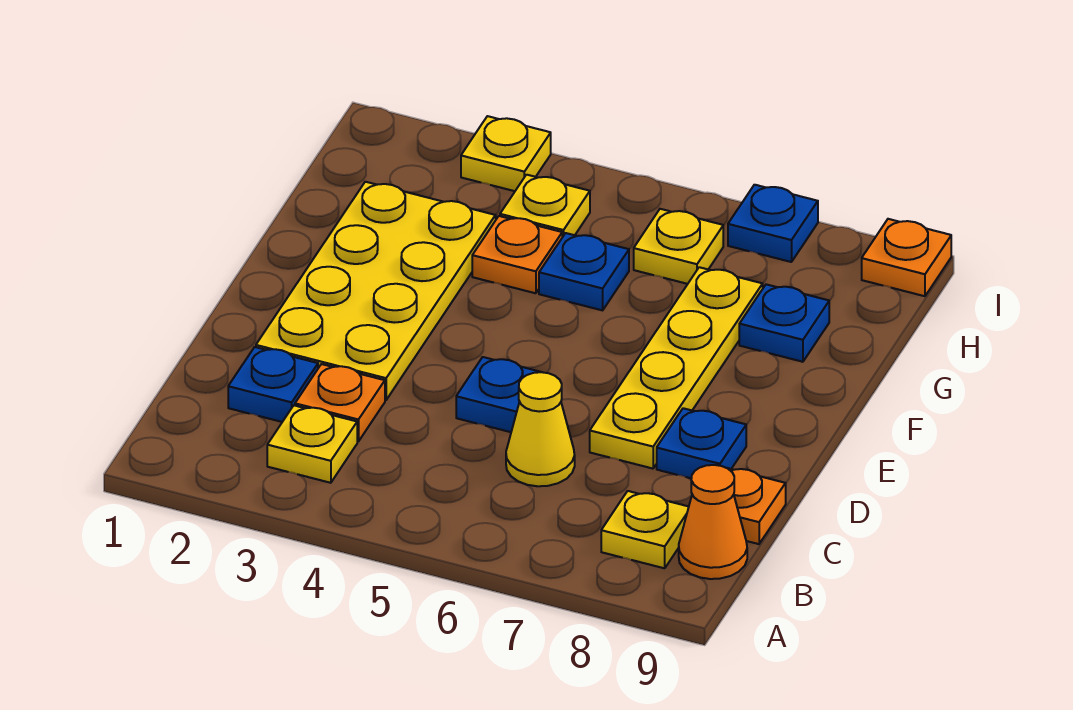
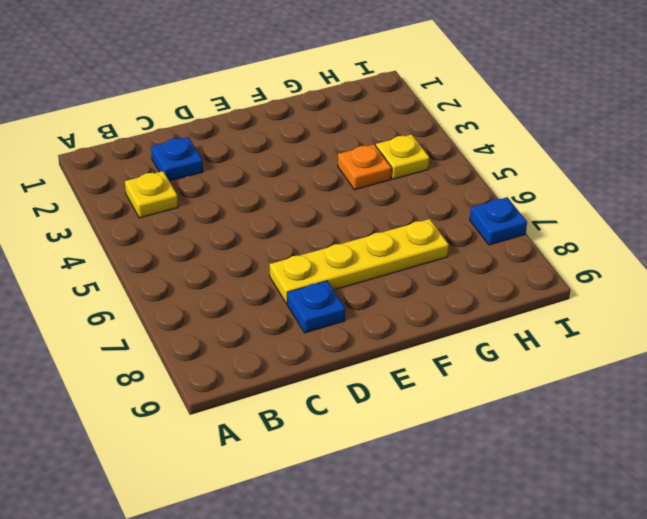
none -> yellow plate B8 level 1
none -> orange cone B9 level 1
none -> orange plate C3 level 1

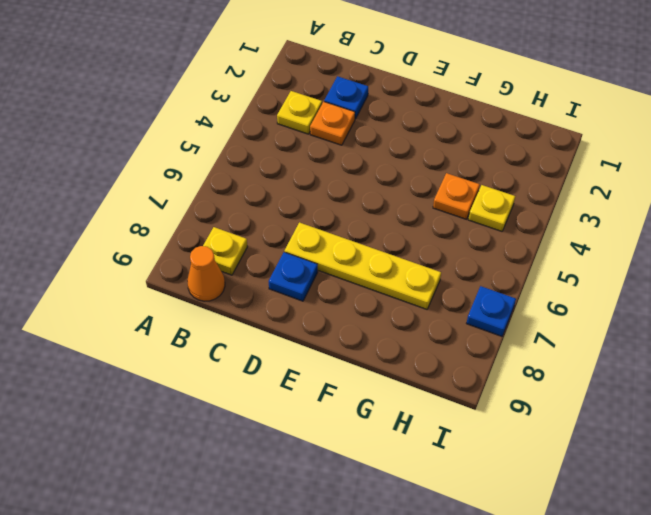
none -> yellow cone C6 level 1
none -> orange plate C9 level 1
none -> yellow plate D2:G3 level 1

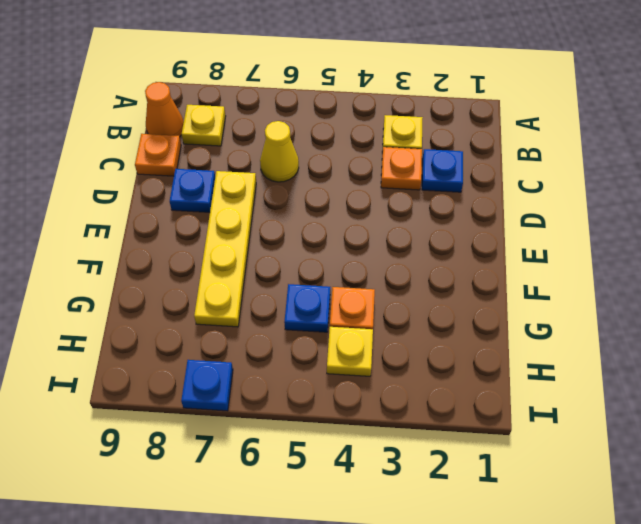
none -> yellow plate D2:G3 level 1
none -> blue plate D5 level 1
none -> blue plate G8 level 1

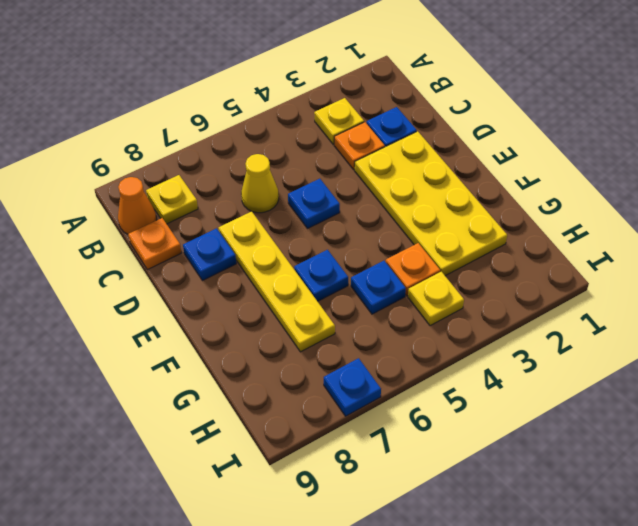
blue plate F6 level 1 -> blue plate G8 level 1
none -> yellow plate H6 level 1
none -> yellow plate I3 level 1
none -> orange plate I9 level 1

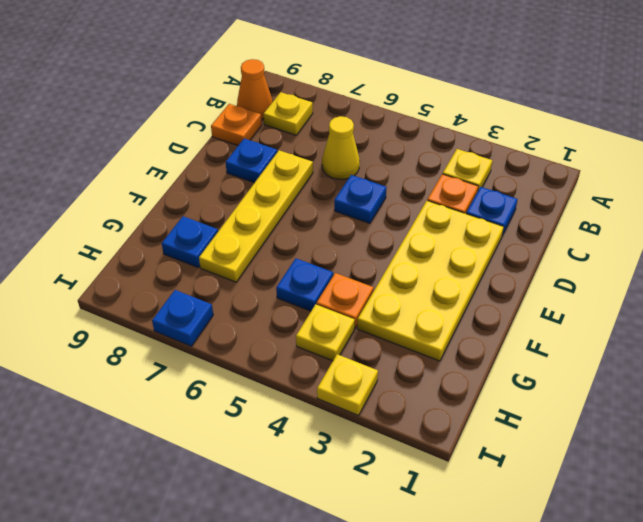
none -> yellow plate H6 level 1
none -> orange plate I9 level 1

